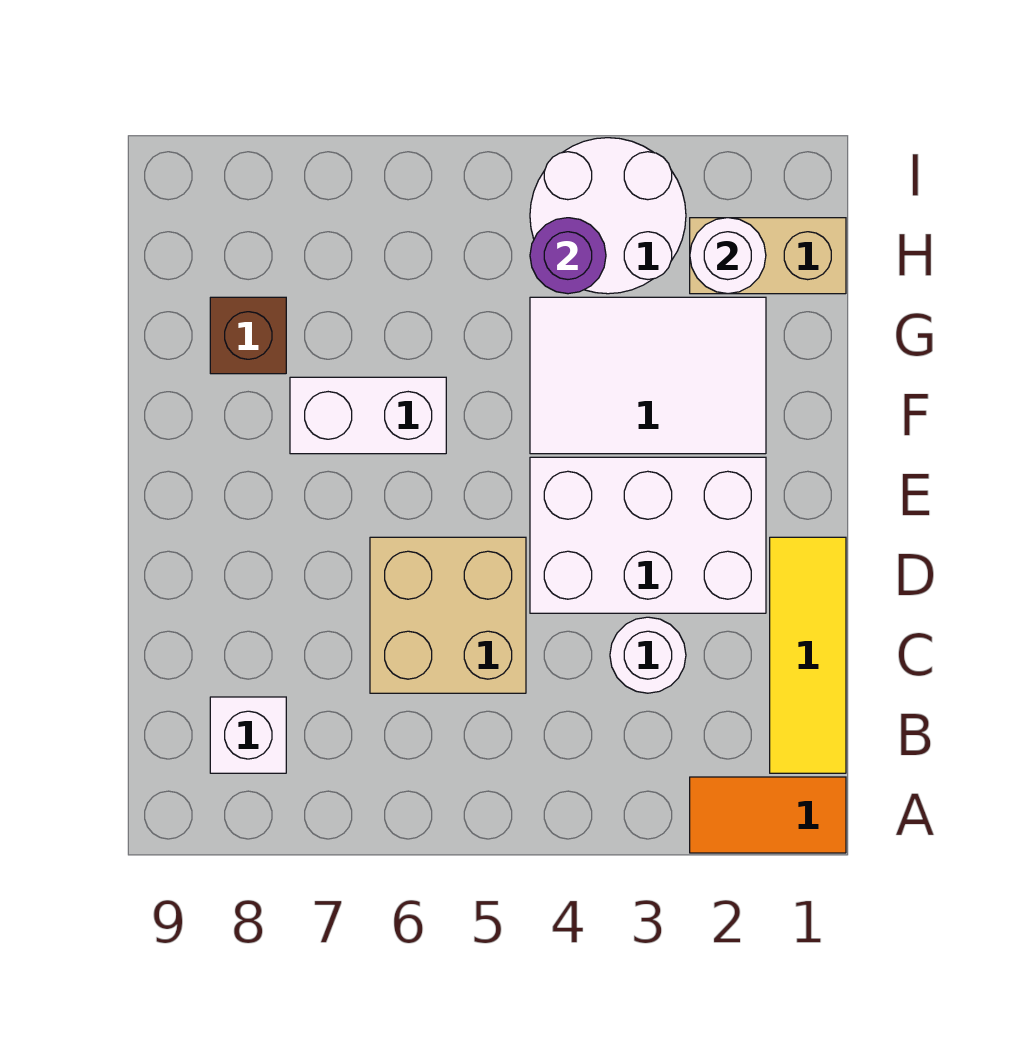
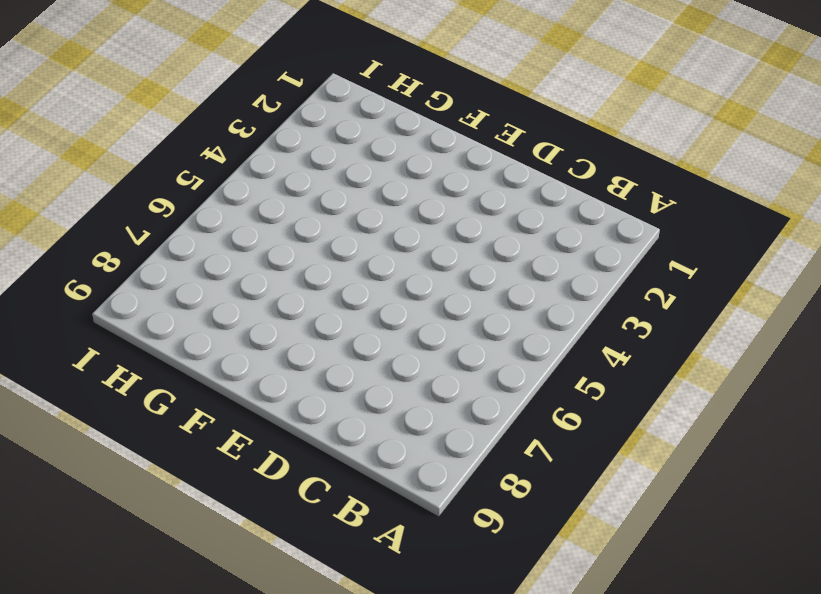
none -> orange tile A1:A2 level 1
none -> yellow tile B1:D1 level 1
none -> white brick B8 level 1

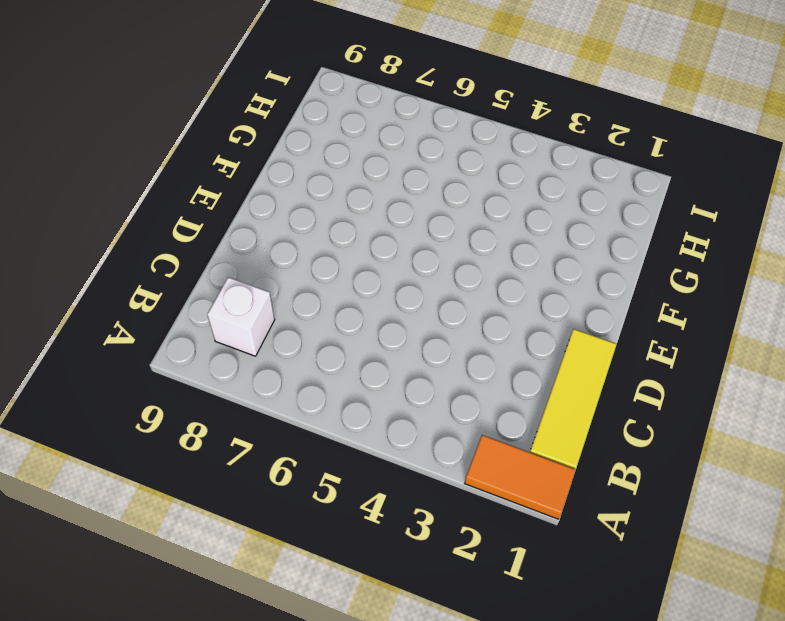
none -> white round brick C3 level 1
none -> tan brick C5:D6 level 1
none -> white brick D2:E4 level 1

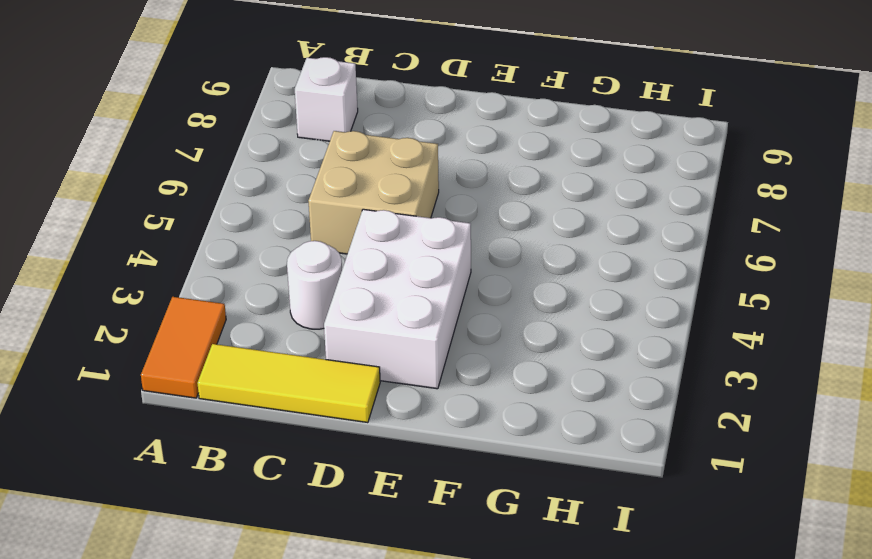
none -> white tile F2:G4 level 1
none -> white brick F6:F7 level 1
none -> brown brick G8 level 1

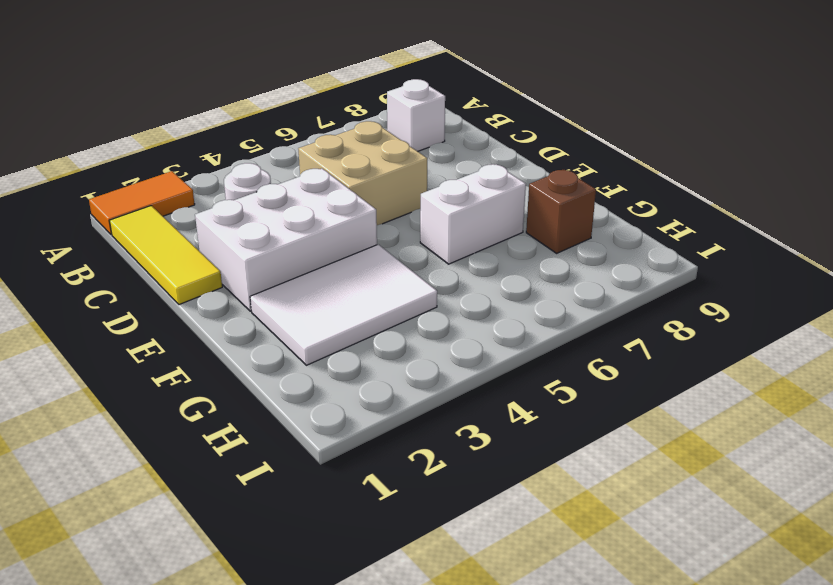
none -> tan brick H1:H2 level 1
none -> white round brick H3:I4 level 1
none -> white round brick H2 level 2

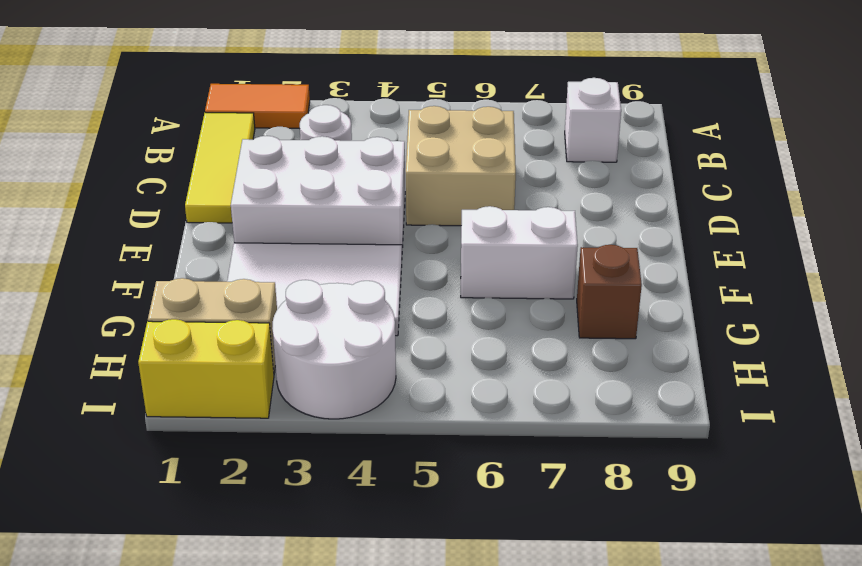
yellow brick I1:I2 level 1 -> none
none -> white round brick H2 level 2
none -> purple round brick H4 level 2

